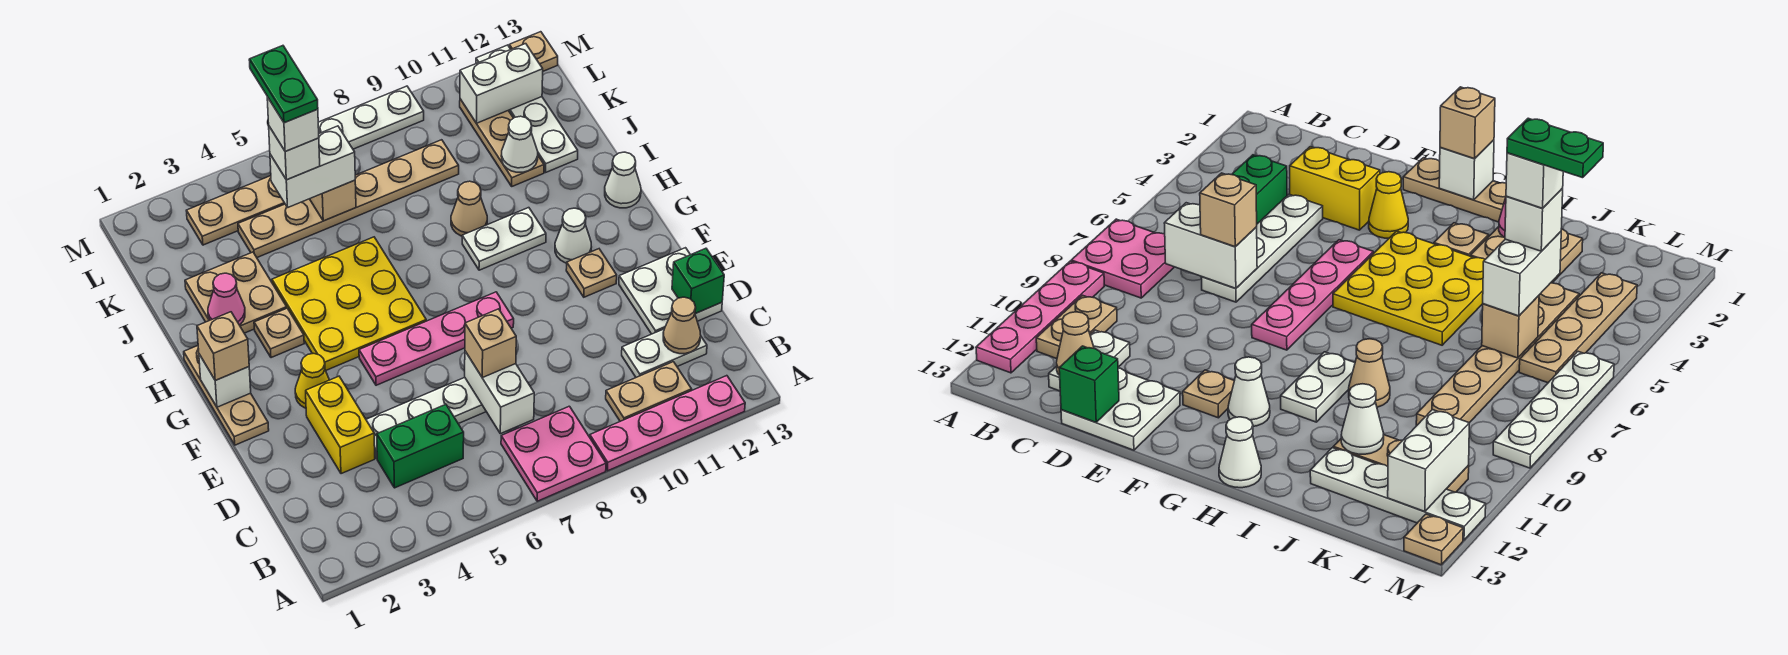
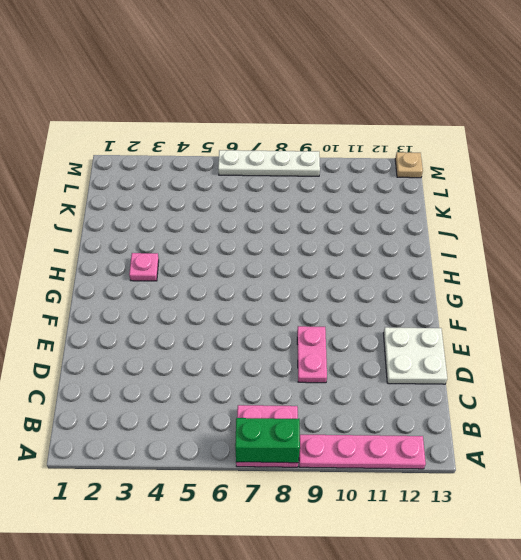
green brick A7:A8 level 2 -> green brick C4:C5 level 1
pink plate D9:E9 level 1 -> none
pink plate H3 level 1 -> tan plate H3 level 1
none -> tan plate B10:B11 level 1
none -> white plate C11:C12 level 1
none -> yellow brick D3:E3 level 1
none -> white plate D4:D7 level 1

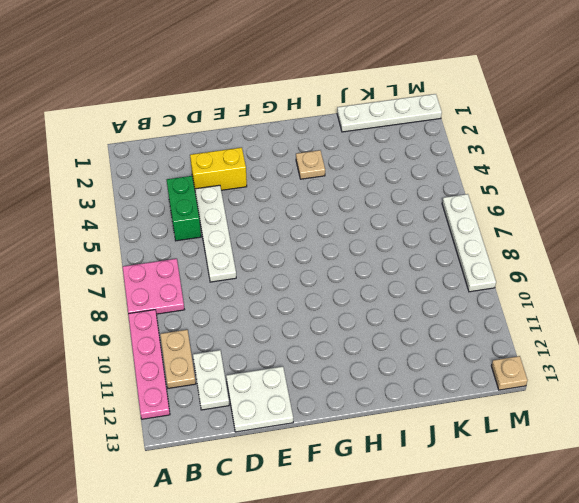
white plate J1:M1 level 1 -> white plate J12:M12 level 1
none -> tan plate F1:H1 level 1
none -> yellow cone F3 level 1
none -> pink plate F5:F8 level 1
none -> tan plate F11 level 1

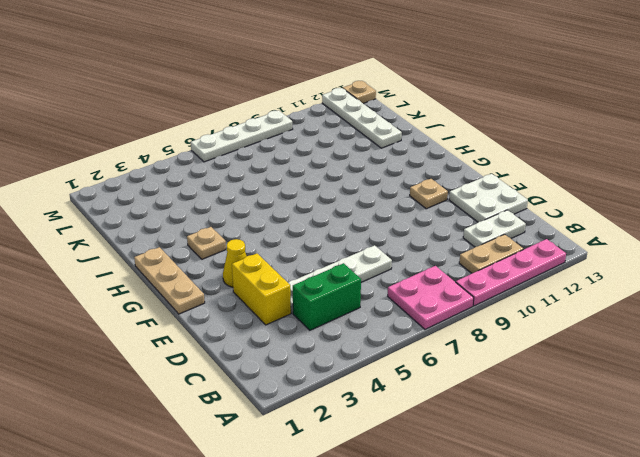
none -> pink plate F5:F8 level 1
none -> yellow plate G4:I6 level 1
none -> white cone G11 level 1
none -> white plate H9:H10 level 1

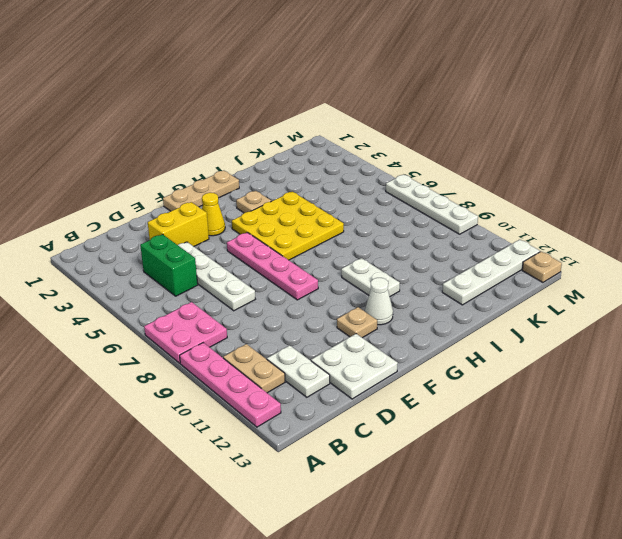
none -> white cone H13 level 1
none -> tan plate I2:J3 level 1
none -> tan cone I9 level 1
none -> tan plate J11:L11 level 1

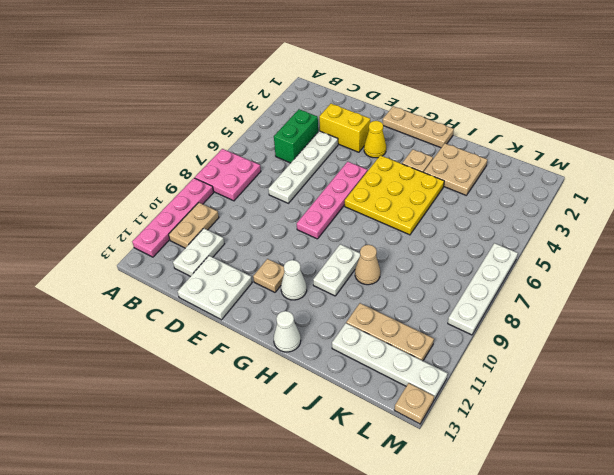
none -> tan plate K4:K9 level 1
none -> tan plate L3:L6 level 1
none -> white brick C7:D7 level 2
none -> tan cone C12 level 2

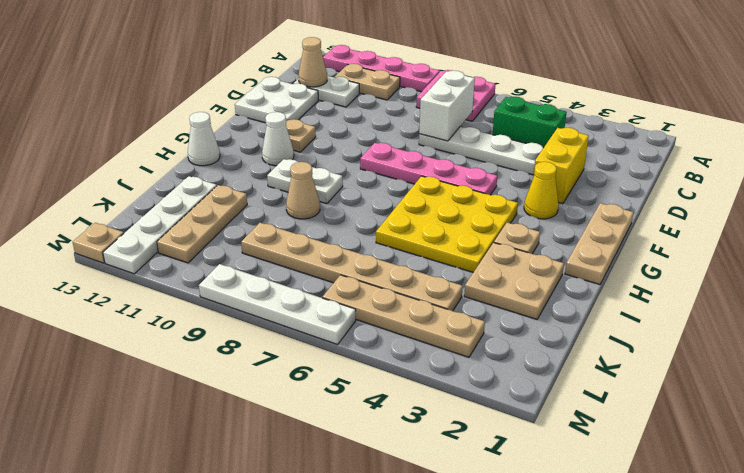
none -> green brick D13 level 2
none -> white brick G1 level 2
none -> pink cone I2 level 2
none -> white cone J11 level 2

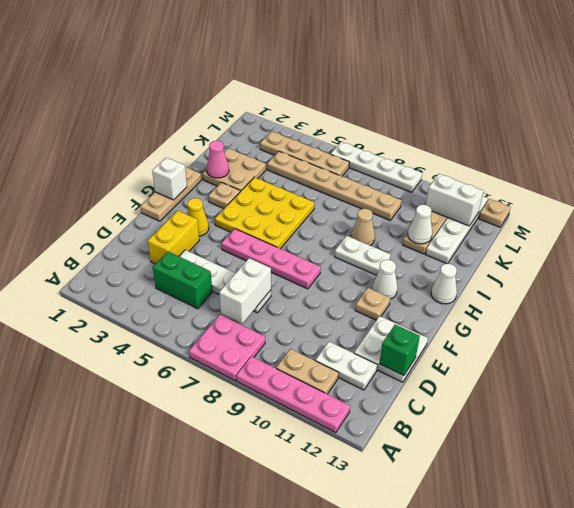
none -> tan cone C12 level 2
none -> tan brick K6 level 2
none -> tan brick D7 level 3
none -> tan brick G1 level 3

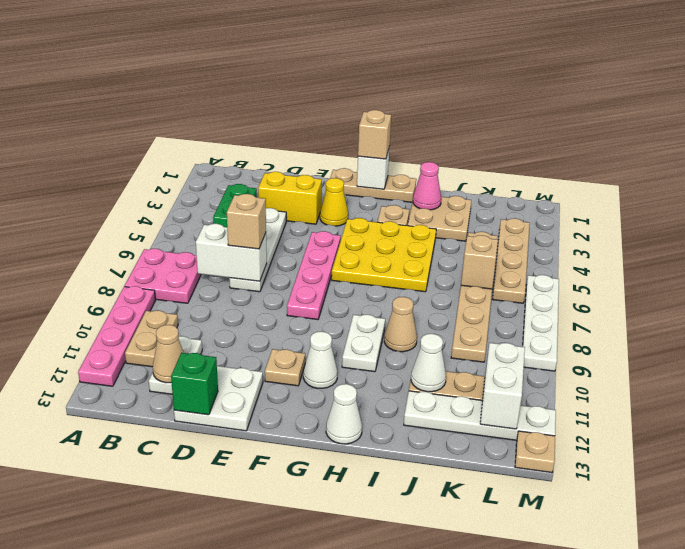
none -> white brick K5:K6 level 3
none -> white brick K5 level 4
none -> white brick K5 level 5
none -> green plate K5:L5 level 6

